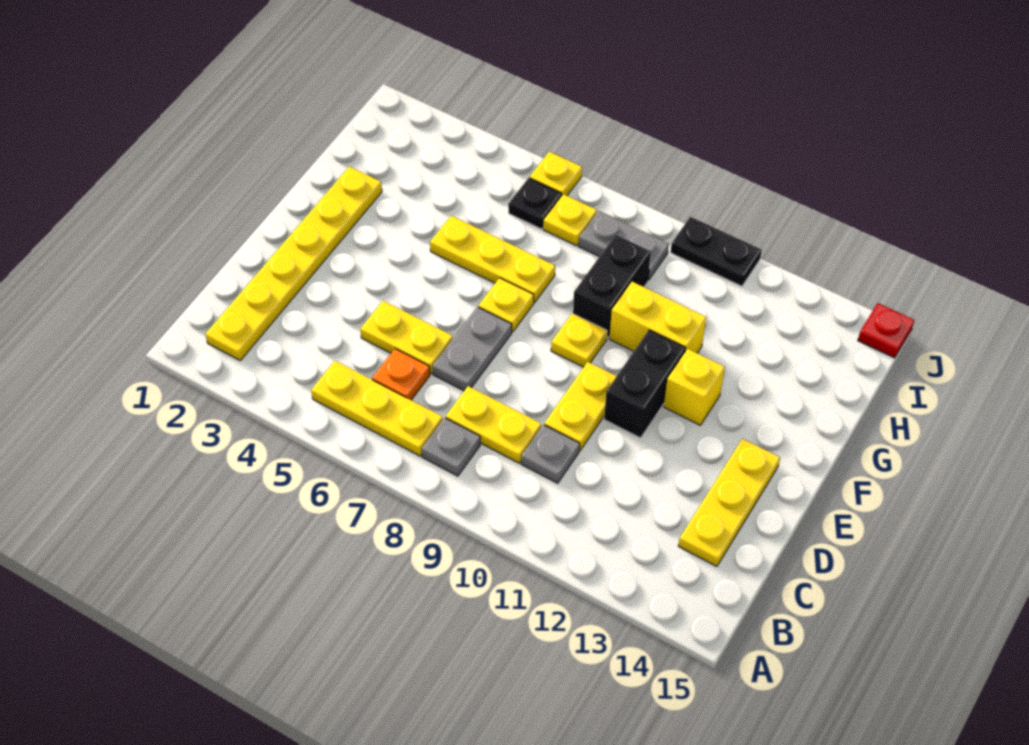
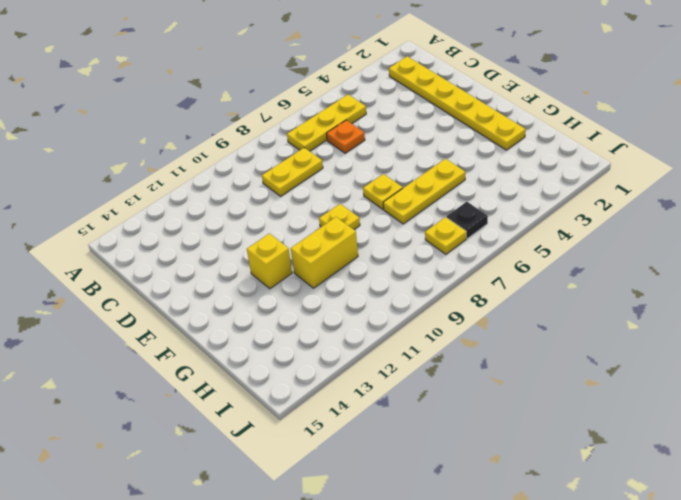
none -> grey plate B8 level 1
none -> grey plate C10 level 1
none -> yellow plate C14:E14 level 1

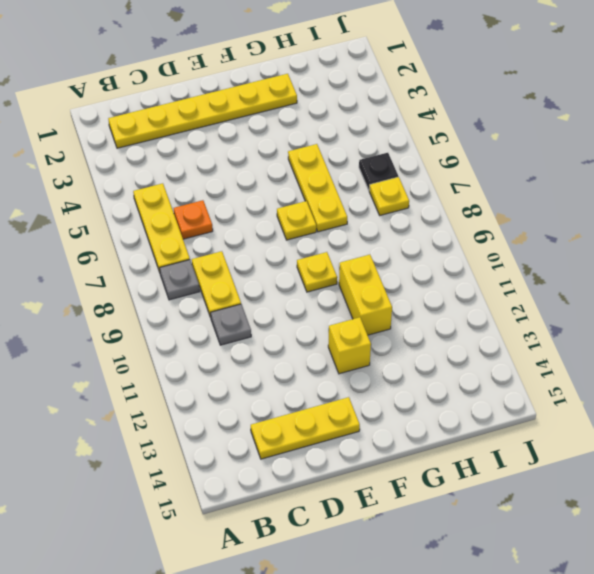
none -> yellow plate D5:D6 level 1
none -> grey plate D7:E7 level 1
none -> yellow plate D10:E10 level 1

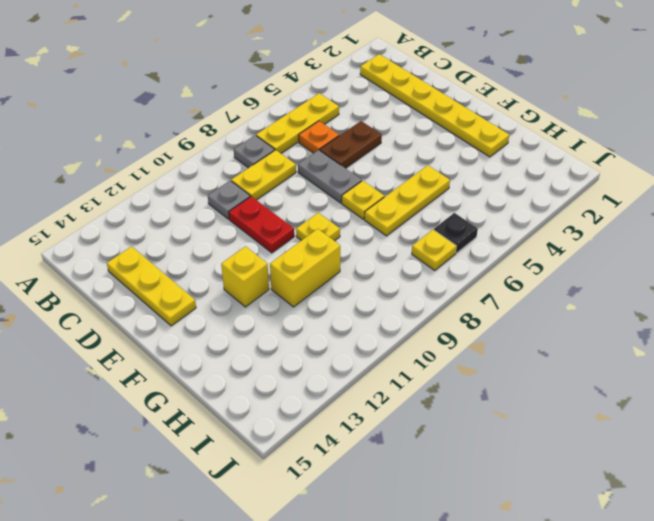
brown plate D5:D6 level 1 -> yellow plate D5:D6 level 1
red plate D10:E10 level 1 -> yellow plate D10:E10 level 1
none -> black brick E11:F11 level 1
none -> black brick G9:H9 level 1
none -> grey plate I8:I9 level 1

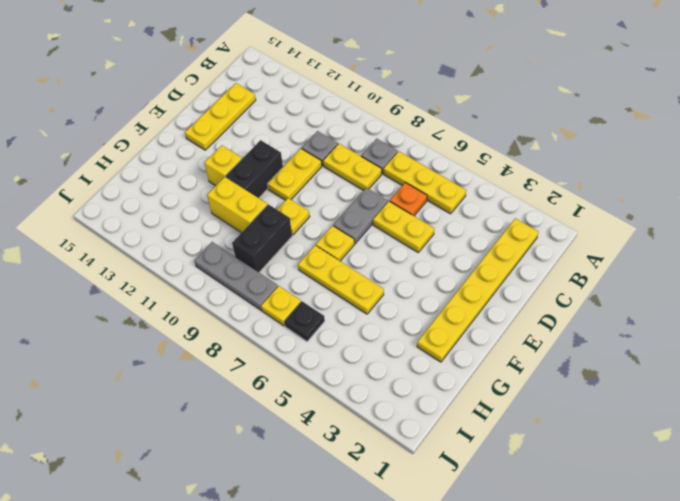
grey plate I8:I10 level 1 -> grey plate I8:I9 level 1
none -> yellow plate J6 level 1
none -> black plate J10:J11 level 1
none -> red plate J15 level 1

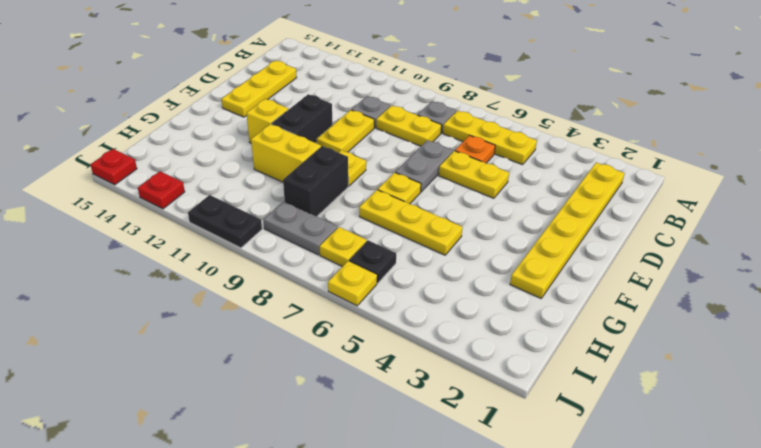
red plate J13 level 1 -> none

